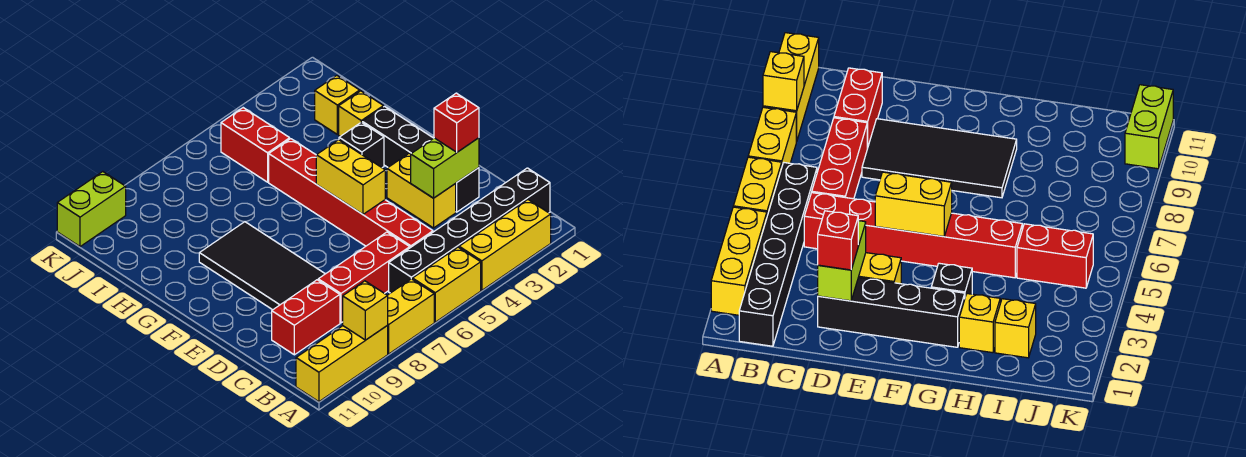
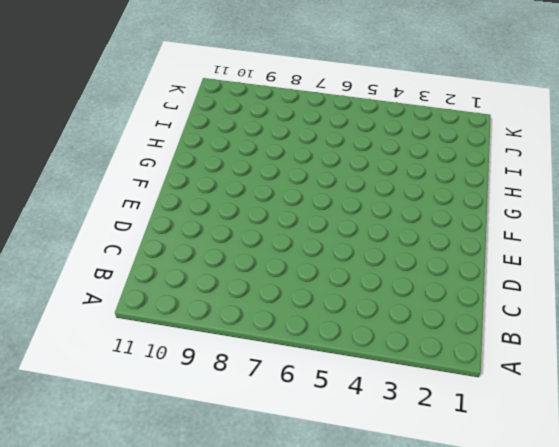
none -> yellow brick A2:A4 level 1
none -> yellow brick A5:A6 level 1
none -> yellow brick A7:A8 level 1

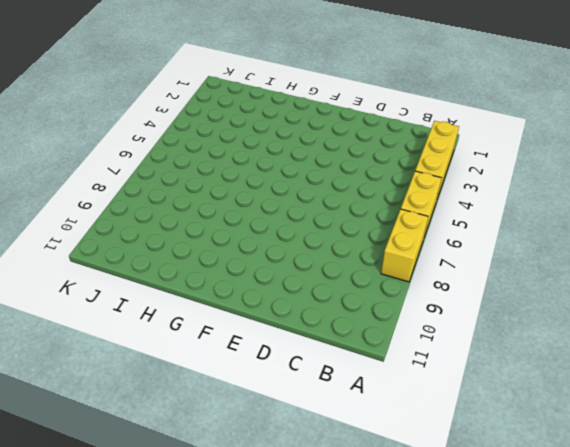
none -> yellow brick A9:A11 level 1
none -> black brick B1:B6 level 1
none -> red brick C5:H5 level 1

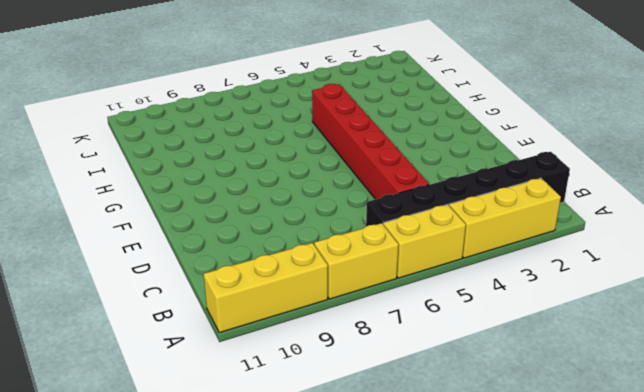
none -> red brick C6:C8 level 1
none -> red brick C9:C10 level 1
none -> black brick D2:G2 level 1

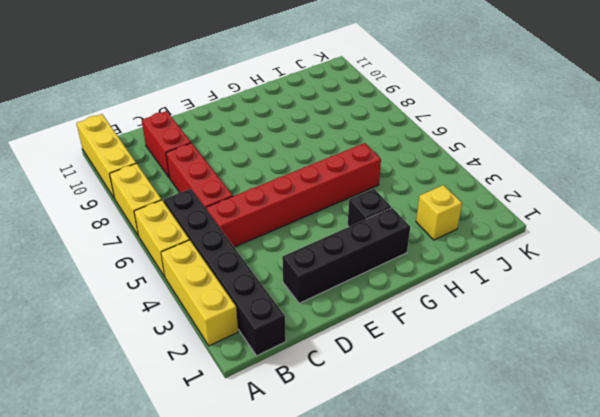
none -> yellow brick D3:E3 level 1
none -> black tile D8:G9 level 1
none -> yellow brick H2 level 1

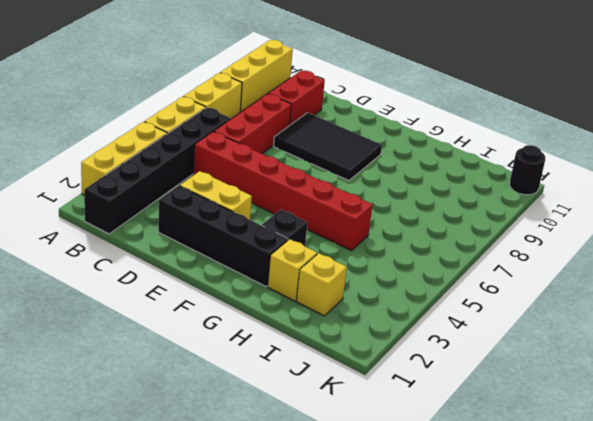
black tile D8:F9 level 1 -> black tile D8:G9 level 1
black round brick K11 level 1 -> lime brick K10:K11 level 1
none -> red brick I5:J5 level 1
none -> yellow brick A9 level 2
none -> lime brick D2:D3 level 2

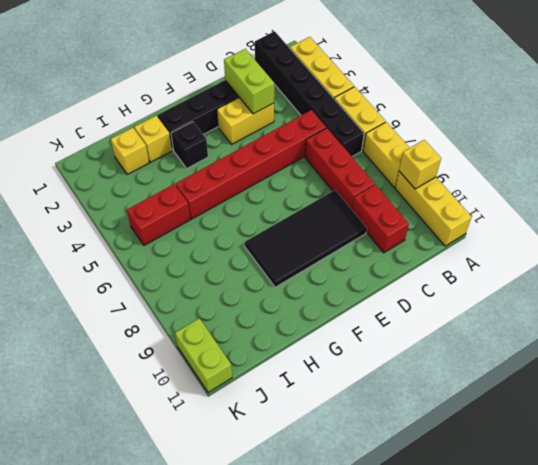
none -> yellow brick E5:F5 level 2
none -> red brick D2 level 3

